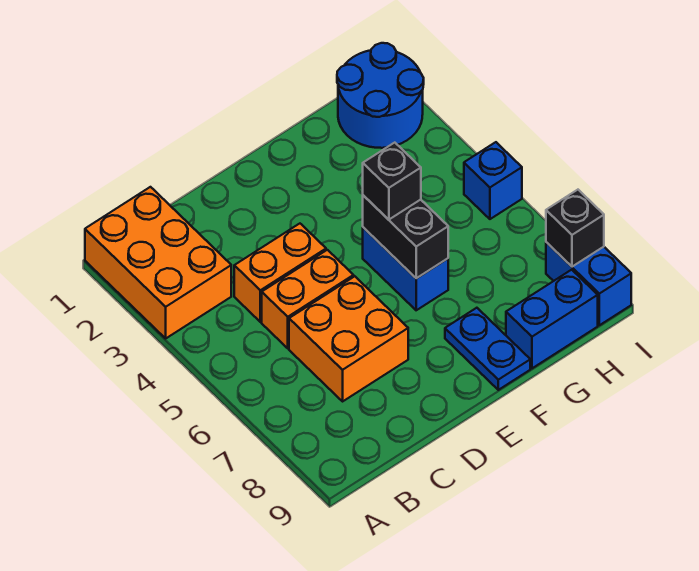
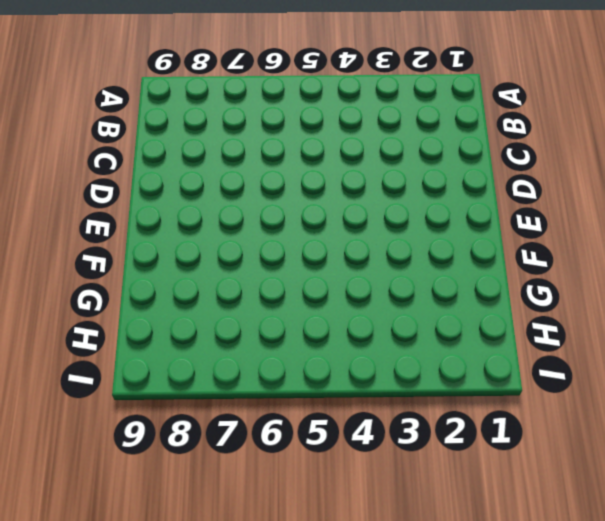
none -> orange brick A1:B3 level 1
none -> orange brick C4:D4 level 1
none -> orange brick C5:D5 level 1

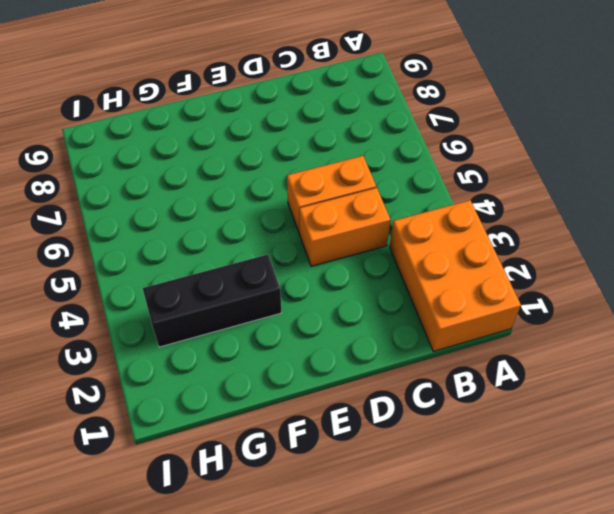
black brick F3:H3 level 1 -> none
none -> orange brick C6:D7 level 1
none -> blue brick F5:F6 level 1
none -> blue plate F8:F9 level 1

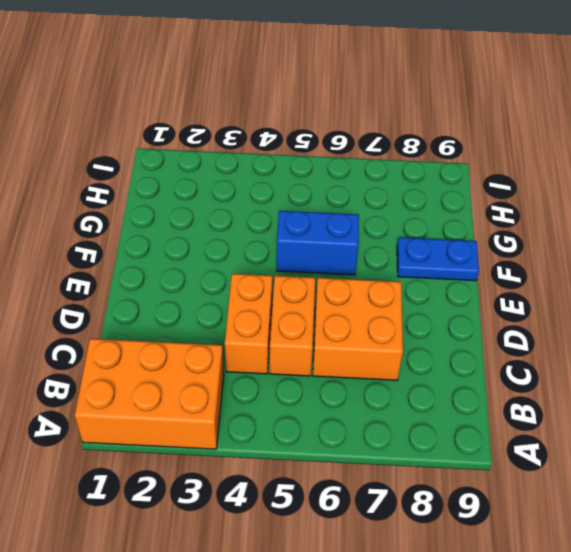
none -> blue brick G9:H9 level 1
none -> blue round brick H1:I2 level 1
none -> blue brick I5 level 1

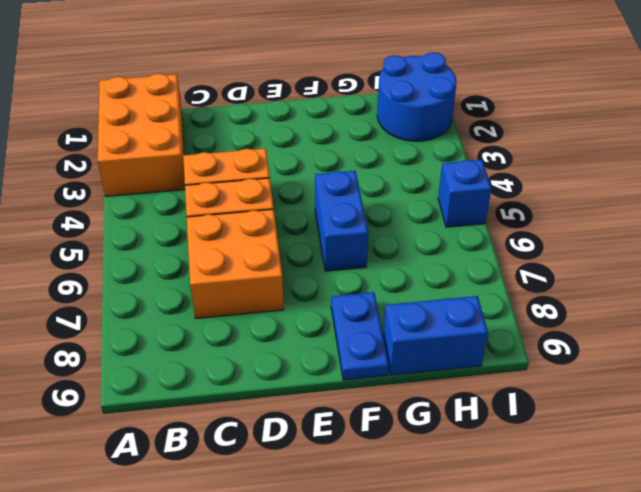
none -> blue brick I8:I9 level 1
none -> black brick F5:F6 level 2
none -> black brick I8 level 2

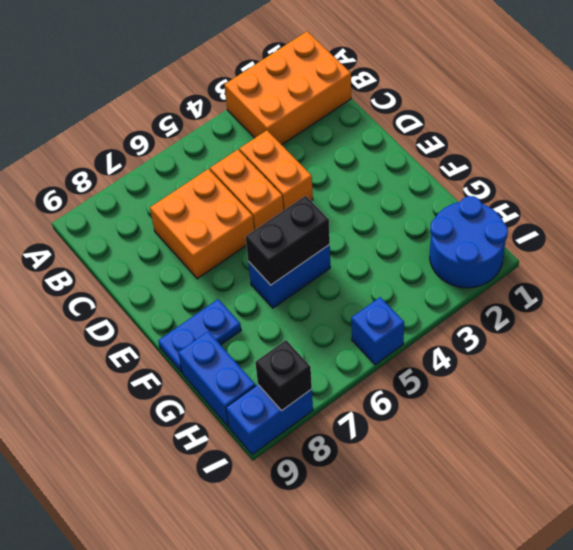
none -> black brick F5 level 3

